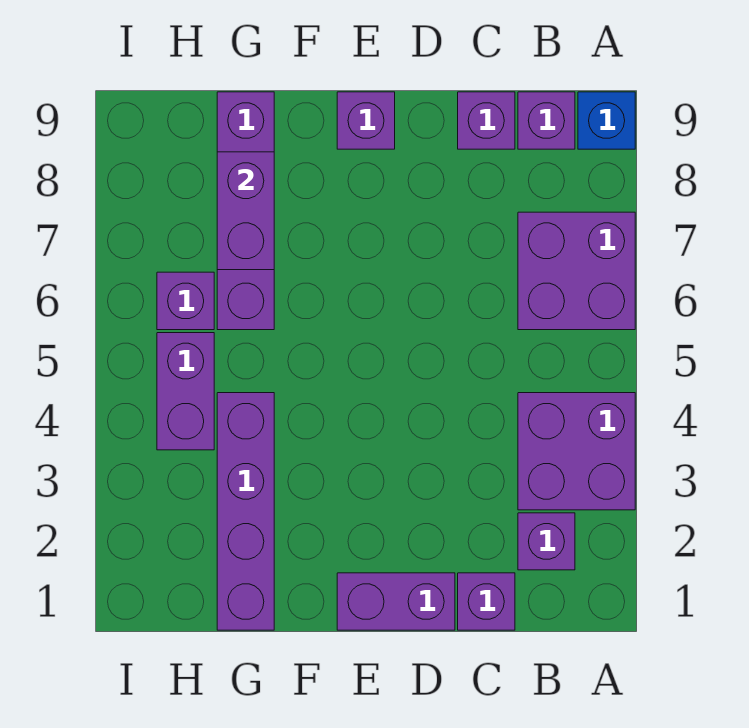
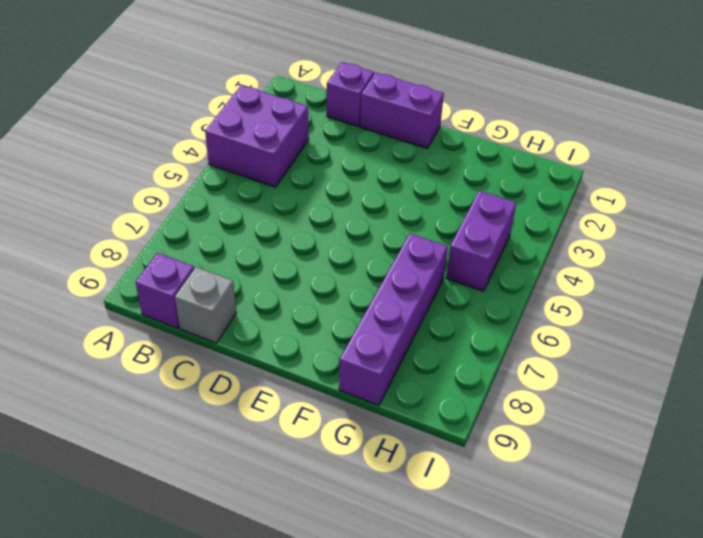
grey brick C9 level 1 -> purple brick C9 level 1
none -> purple brick A6:B7 level 1
none -> blue brick A9 level 1
none -> purple brick B2 level 1

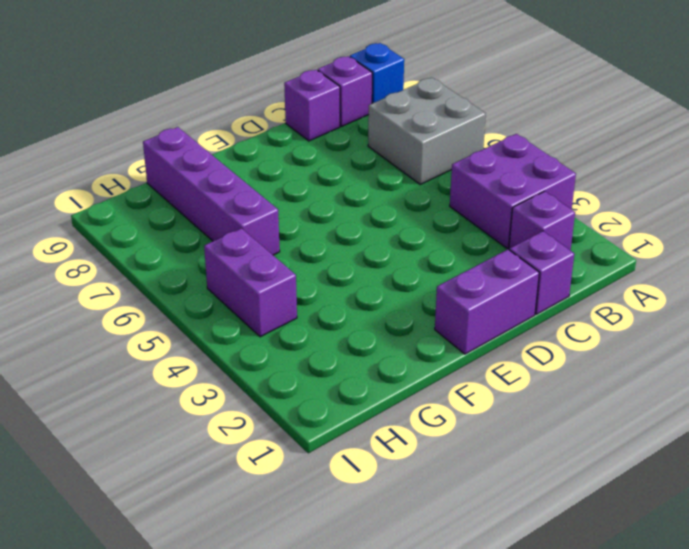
grey brick A6:B7 level 1 -> purple brick A6:B7 level 1
none -> purple brick E9 level 1
none -> purple brick G1:G4 level 1
none -> purple brick H6 level 1

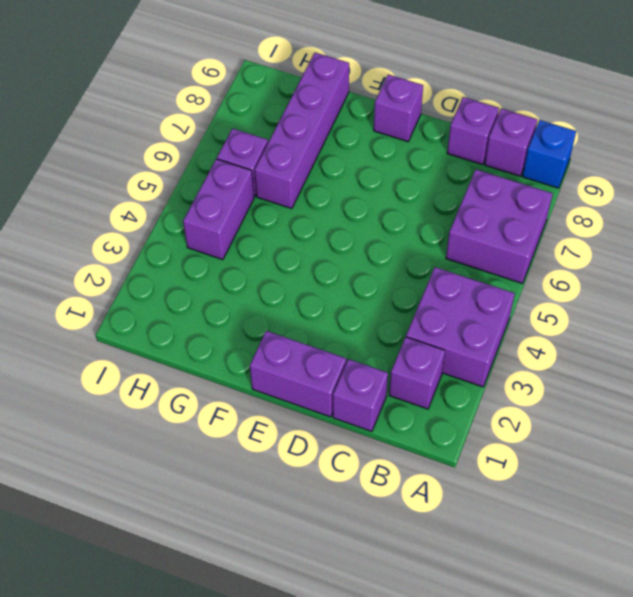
none -> purple brick G1:G4 level 1
none -> purple brick G7:G8 level 2

